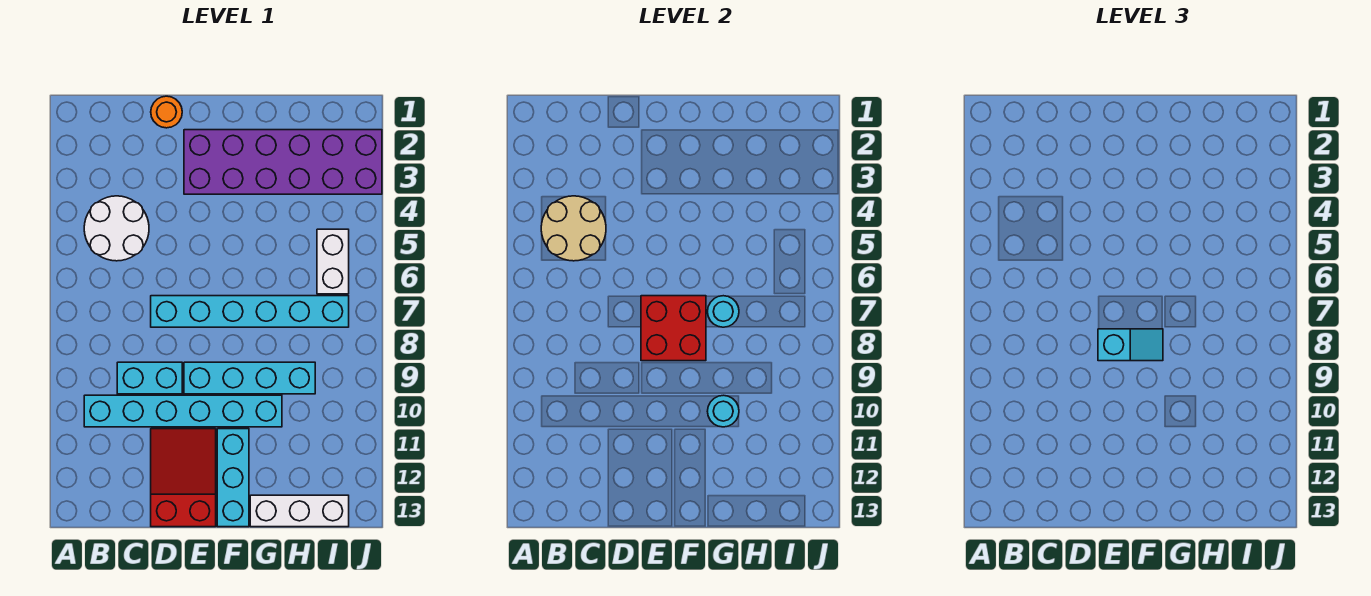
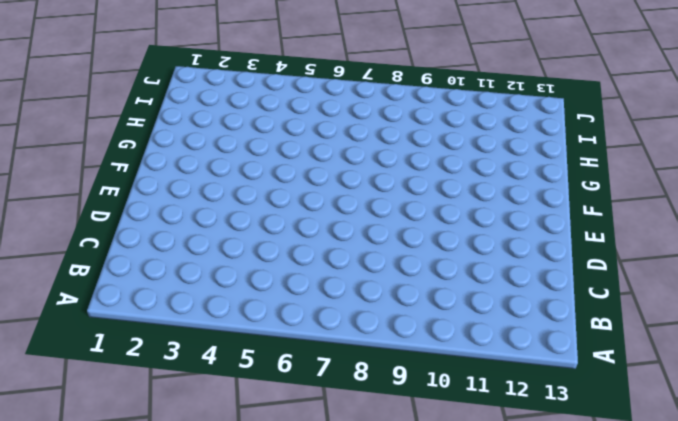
none -> white round brick B4:C5 level 1
none -> cyan brick B10:G10 level 1
none -> cyan brick C9:D9 level 1

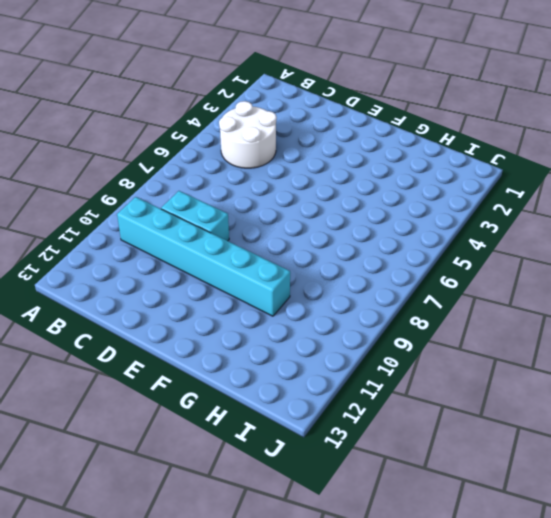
none -> orange round brick D1 level 1
none -> cyan brick D7:I7 level 1
none -> red slope D11:E13 level 1 top 13

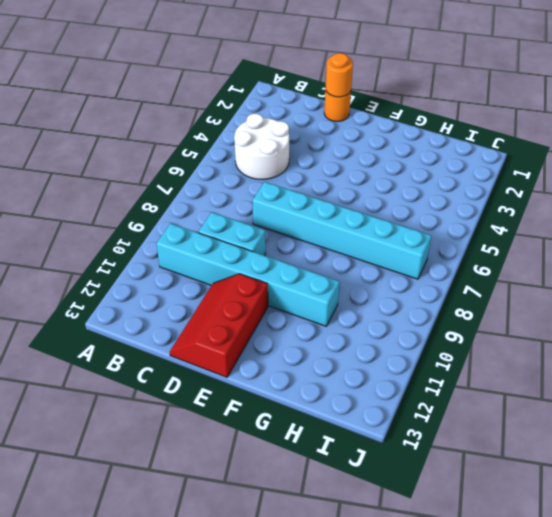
orange round brick D1 level 2 -> none
red slope D11:E13 level 1 top E -> red slope D11:E13 level 1 top 13
none -> purple brick E2:J3 level 1
none -> cyan brick E9:H9 level 1
none -> cyan brick F11:F13 level 1

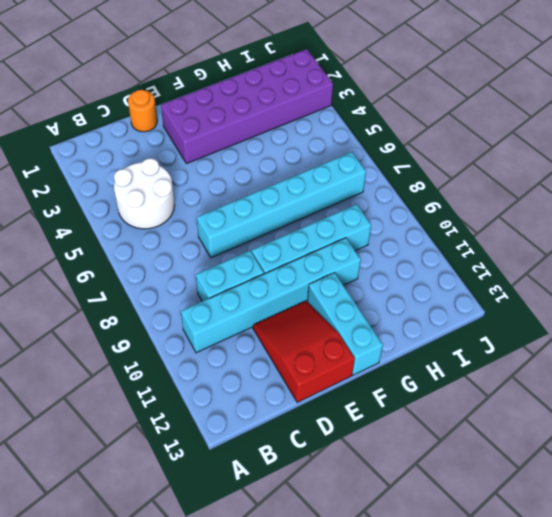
none -> white brick G13:I13 level 1
none -> white brick I5:I6 level 1
none -> tan round brick B4:C5 level 2

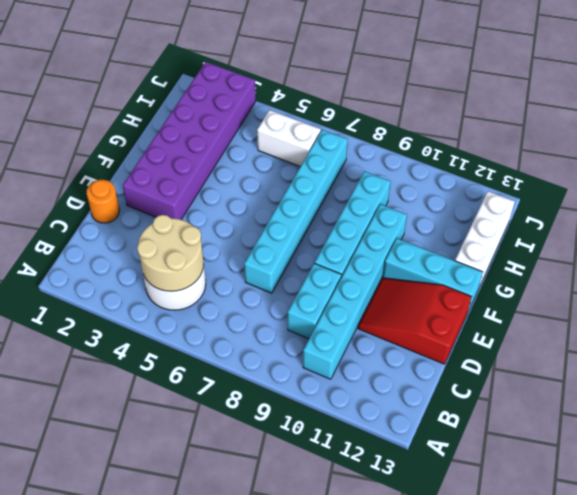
none -> red brick E7:F8 level 2
none -> cyan round brick G7 level 2
none -> cyan round brick G10 level 2

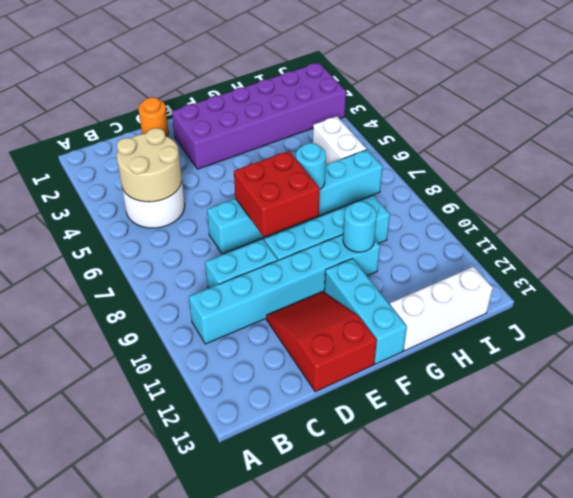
none -> cyan slope E8:F8 level 3 top E

